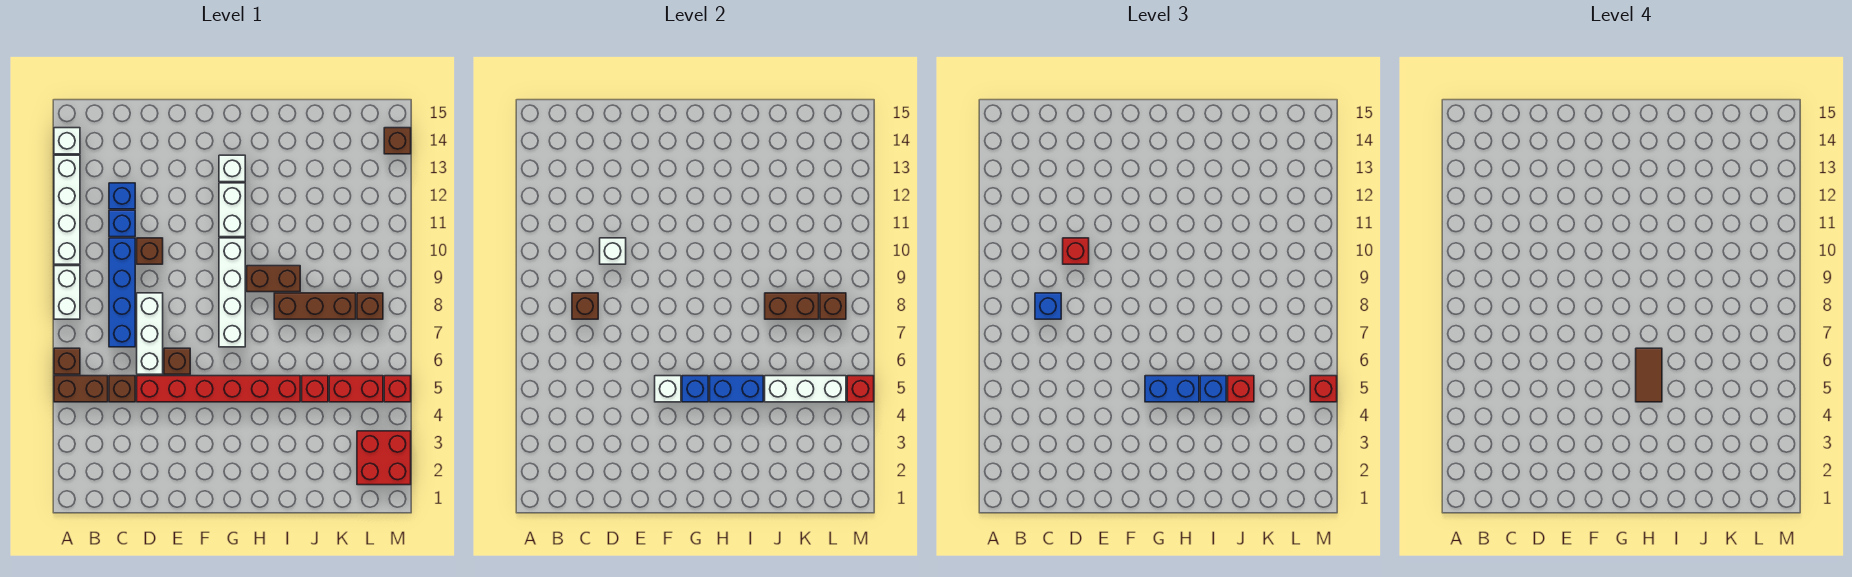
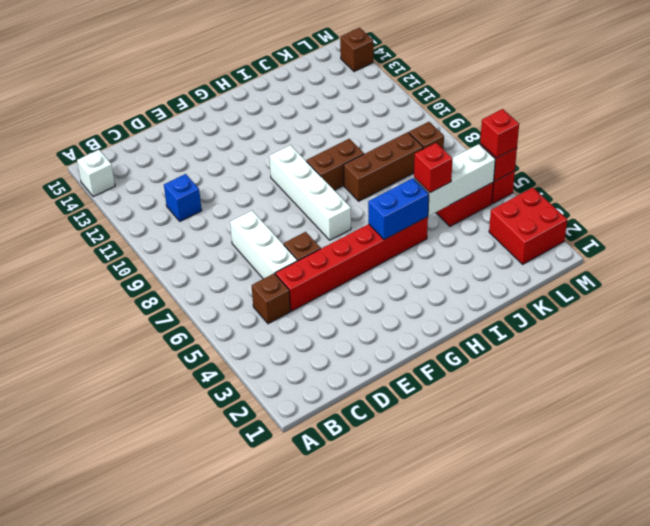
none -> brown brick A5:B5 level 1
none -> brown brick A6 level 1
none -> white brick A8:A9 level 1
none -> white brick A10:A13 level 1

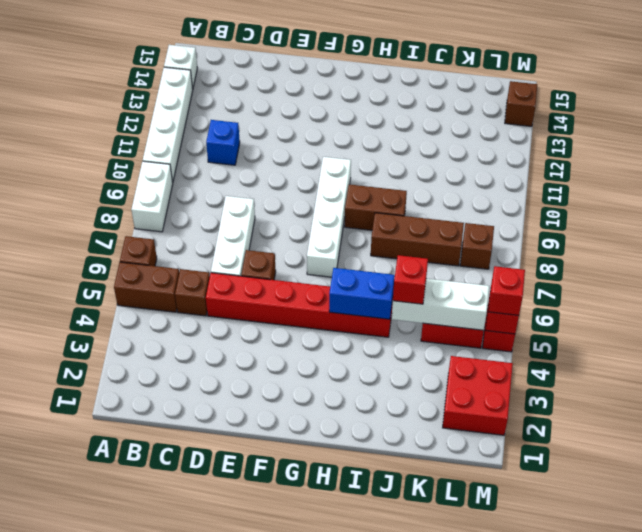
none -> blue brick C7:C10 level 1
none -> blue brick C12 level 1
none -> brown brick D10 level 1
none -> white brick G11:G12 level 1

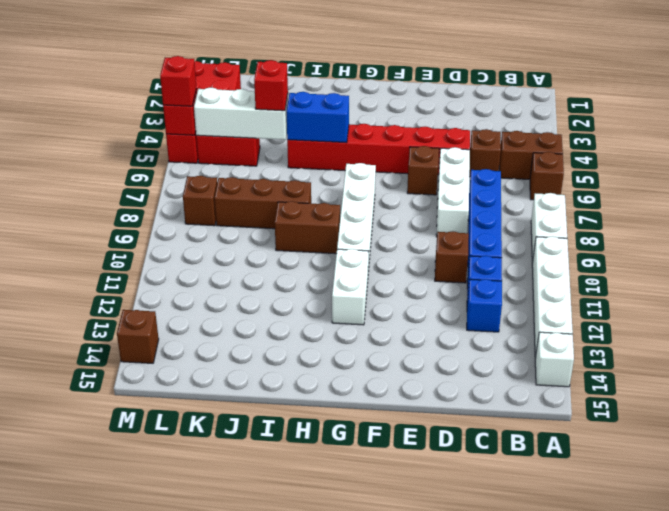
none -> white brick G13 level 1
none -> red brick J5 level 1
none -> brown brick C8 level 2
none -> white brick D10 level 2

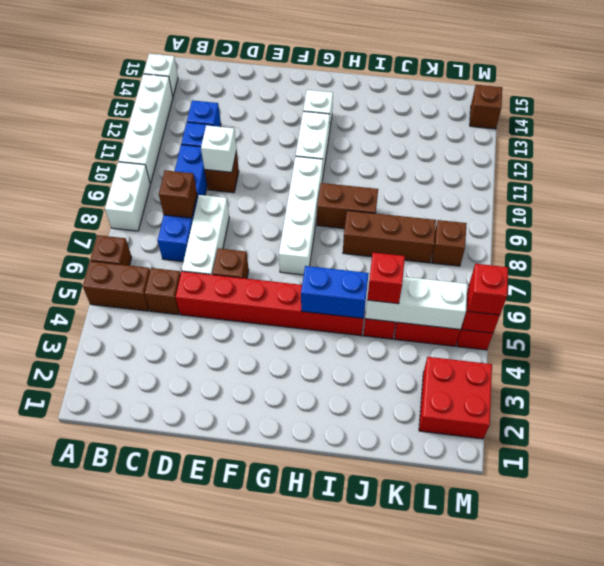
none -> white brick F5 level 2
none -> blue brick G5 level 2
none -> brown brick J8:K8 level 2
none -> brown brick L8 level 2

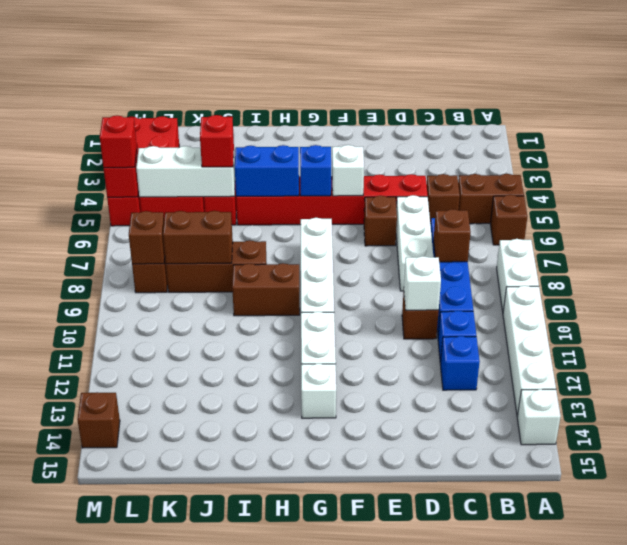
none -> blue brick C8 level 3
none -> red brick D10 level 3
none -> blue brick G5:H5 level 3
none -> blue brick I5 level 3

